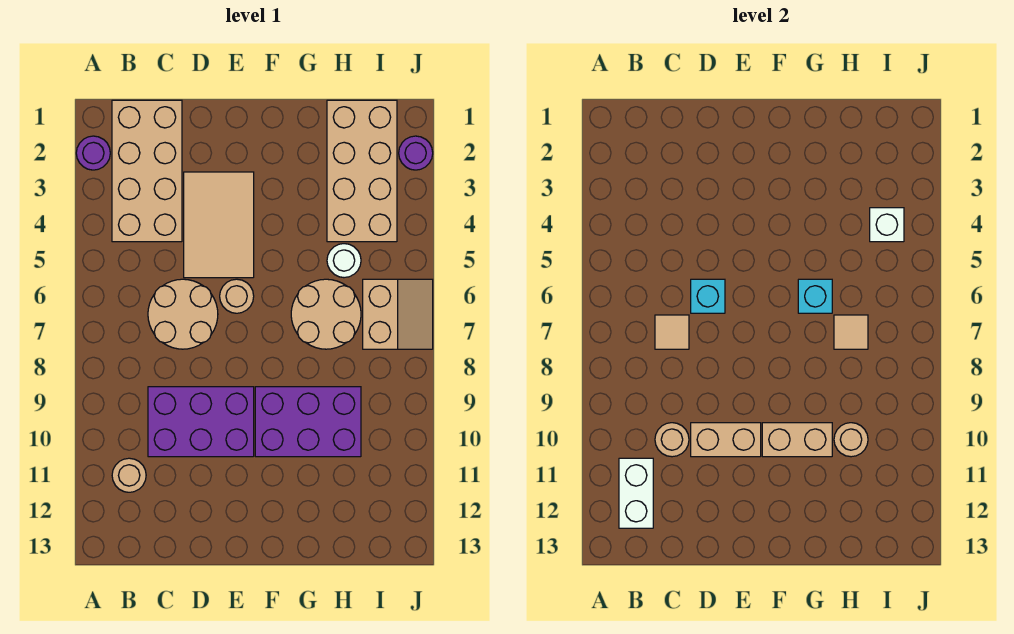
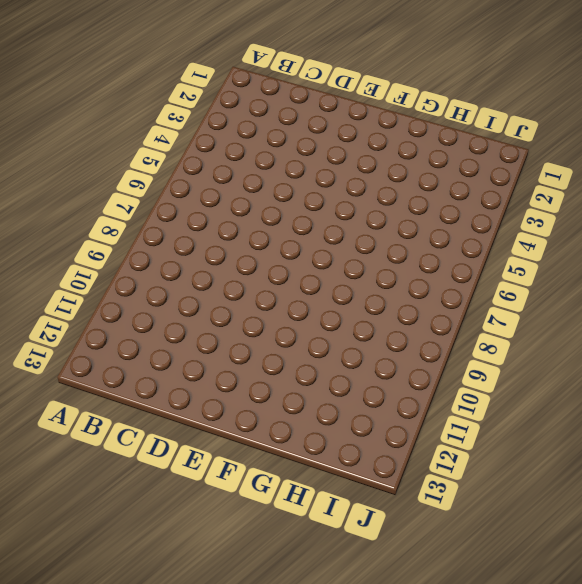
none -> purple round brick A2 level 1
none -> tan brick B1:C4 level 1
none -> tan round brick B11 level 1

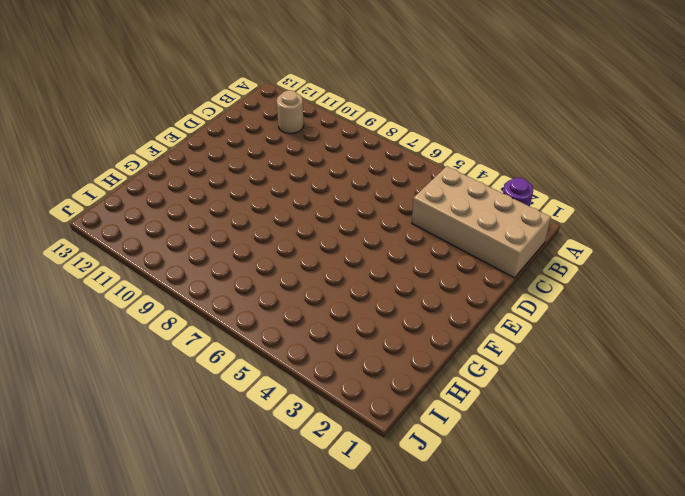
none -> tan round brick C6:D7 level 1
none -> purple brick C9:E10 level 1
none -> tan tile D3:E5 level 1

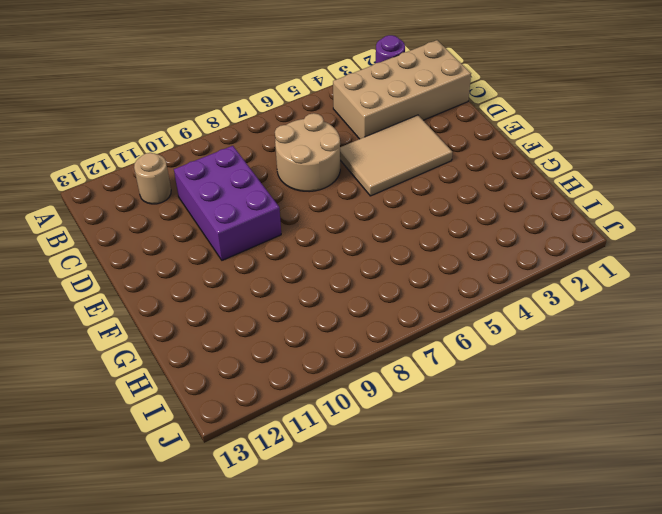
none -> tan round brick E6 level 1
none -> purple brick F9:H10 level 1
none -> tan round brick G6:H7 level 1

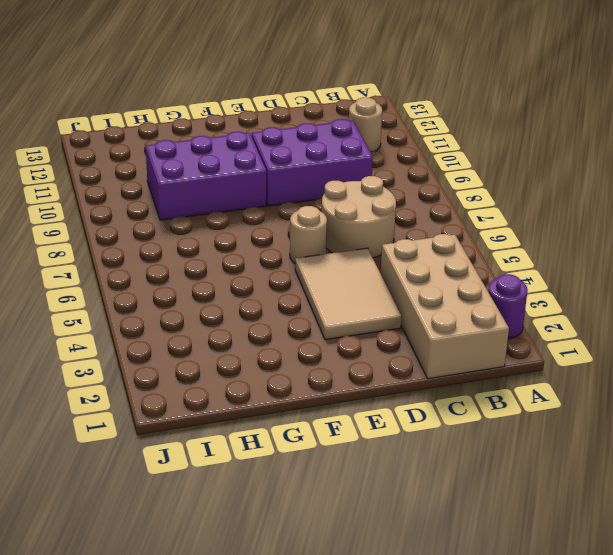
none -> tan round brick G6:H7 level 1
none -> tan brick H1:I4 level 1
none -> white round brick H5 level 1

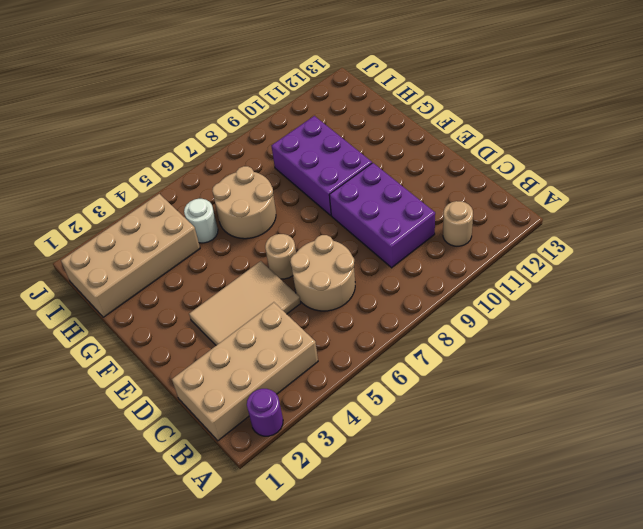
none -> tan slope I6:J7 level 1 top I
none -> purple round brick J2 level 1
none -> white brick B11:B12 level 2

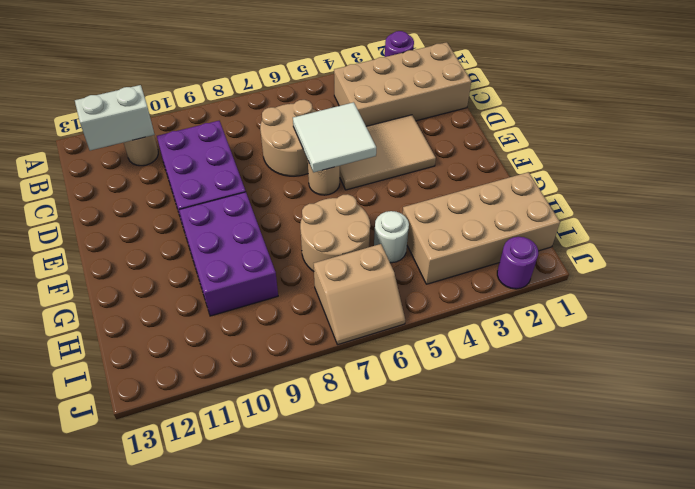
white tile D5:E6 level 2 -> cyan brick D6 level 2
none -> tan tile C7 level 2
none -> tan round brick C10 level 2
none -> tan brick D10:E10 level 2

